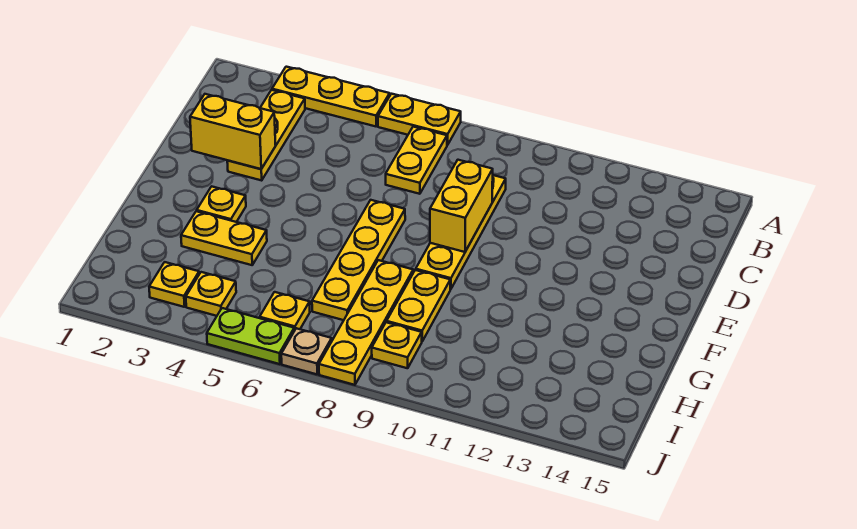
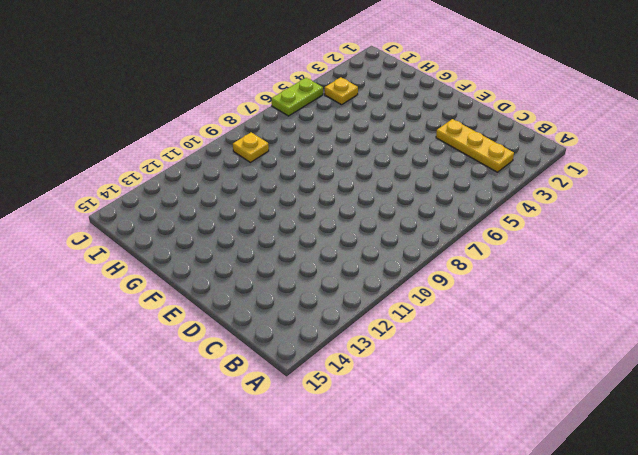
none -> yellow plate A3:A5 level 1
none -> yellow plate A6:A7 level 1
none -> yellow plate B7:C7 level 1

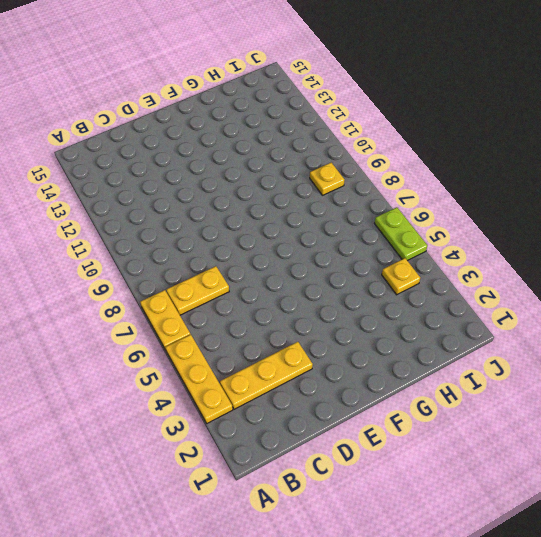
none -> yellow plate C9:F9 level 1
none -> yellow plate E7:H7 level 1
none -> yellow plate F3 level 1

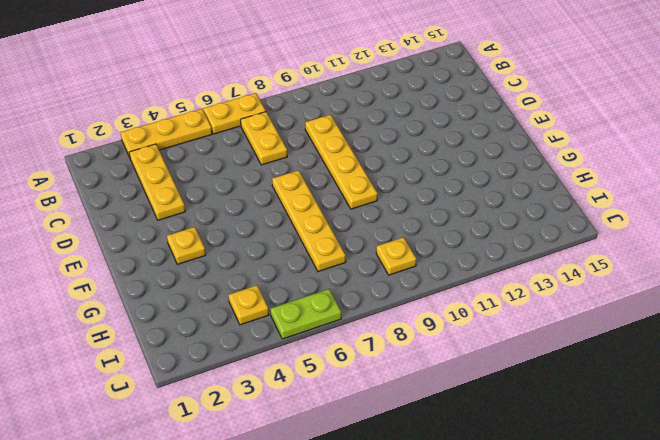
none -> yellow plate G3:G4 level 1
none -> yellow plate G8:J8 level 1
none -> yellow plate G9:H9 level 1

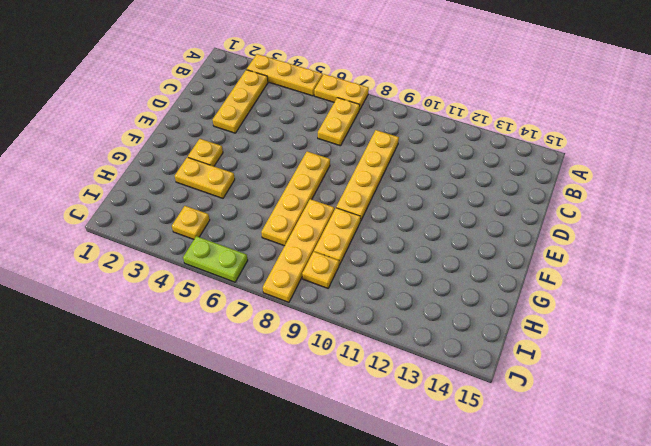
none -> yellow plate I3 level 1
none -> yellow plate I6 level 1
none -> tan plate J7 level 1

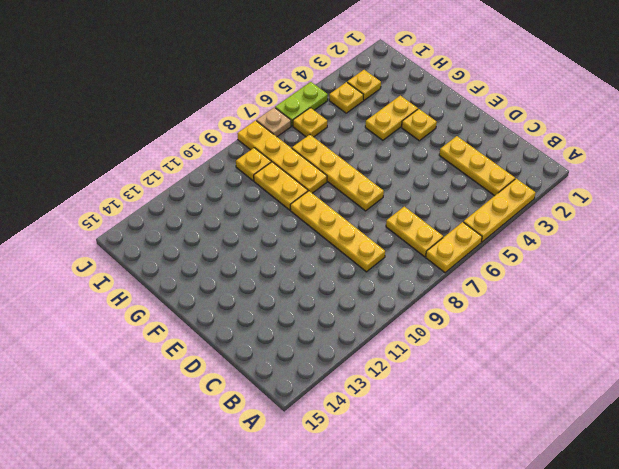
none -> yellow brick D2:D3 level 2
none -> yellow brick D9:E9 level 2

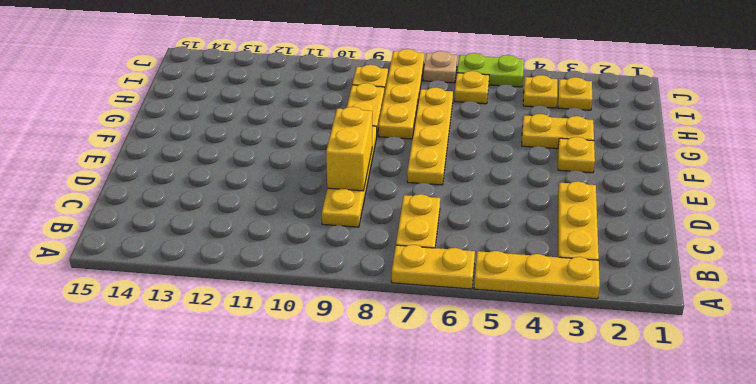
none -> yellow brick D2:D3 level 2

